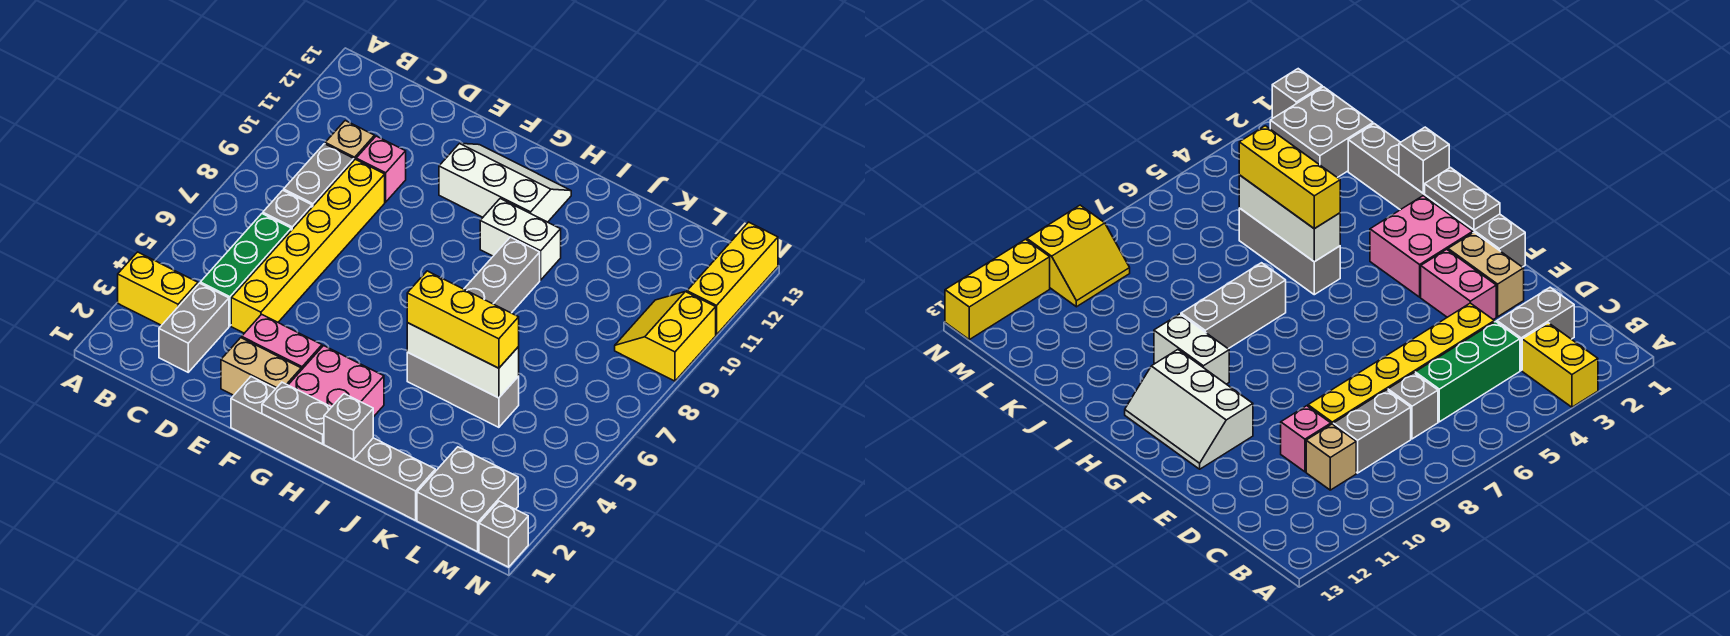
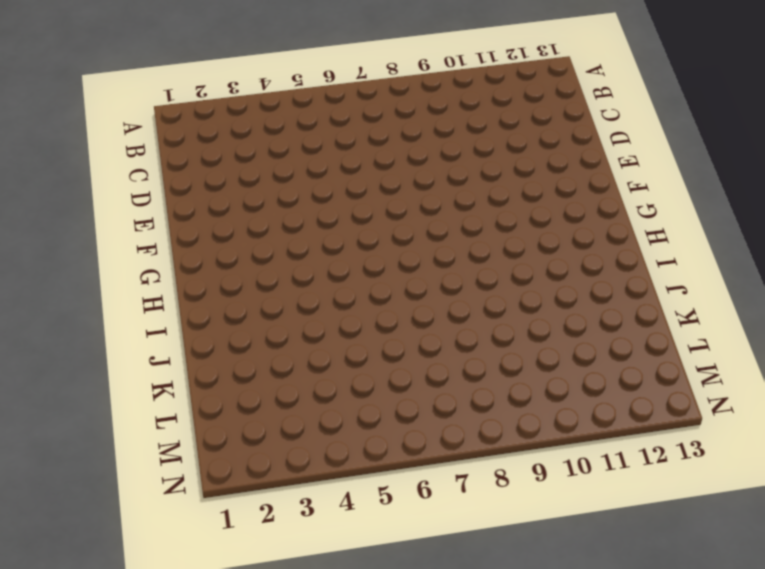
none -> yellow brick A3:B3 level 1
none -> grey brick C2:C3 level 1
none -> green brick C4:C6 level 1

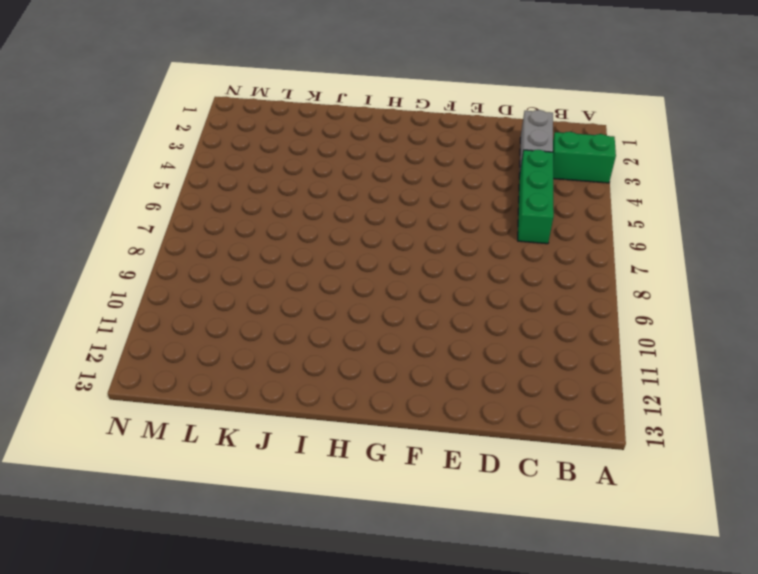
green brick A3:B3 level 1 -> yellow brick A3:B3 level 1
none -> grey brick C7 level 1
none -> grey brick C8:C9 level 1
none -> tan brick C10 level 1

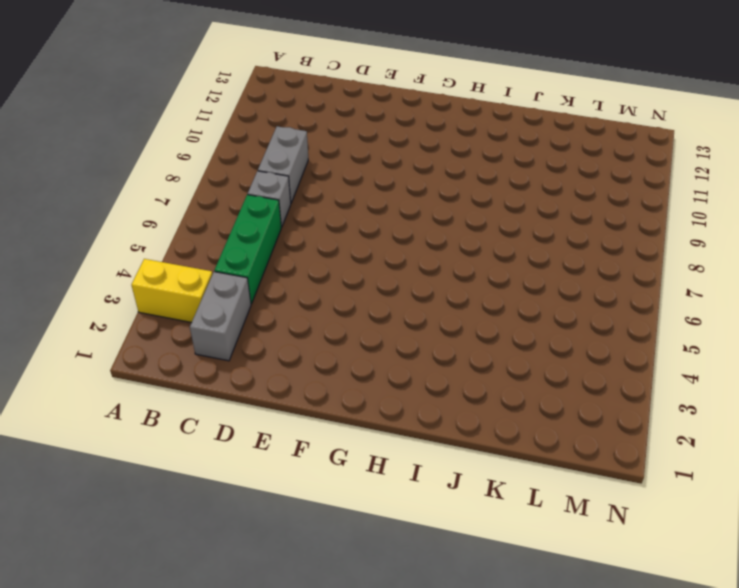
none -> tan brick C10 level 1
none -> yellow brick D4:D9 level 1
none -> pink brick D10 level 1

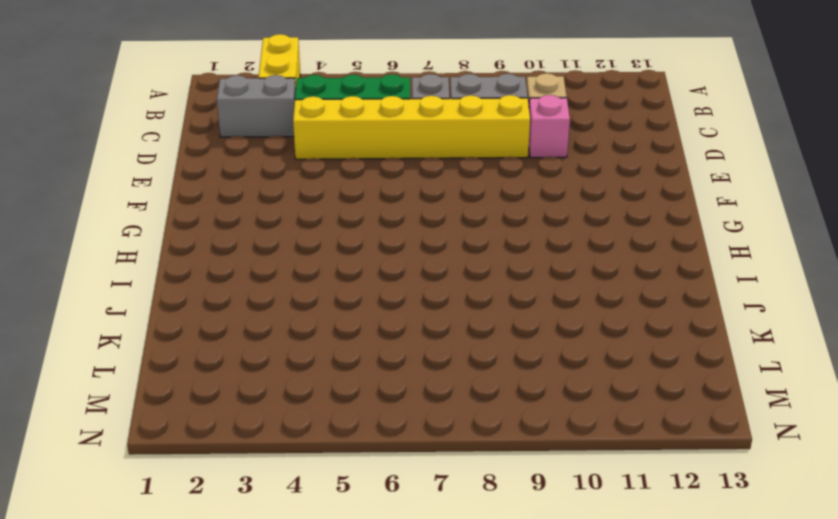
none -> tan brick E2:F2 level 1
none -> pink brick E3:F3 level 1
none -> grey brick F1:K1 level 1

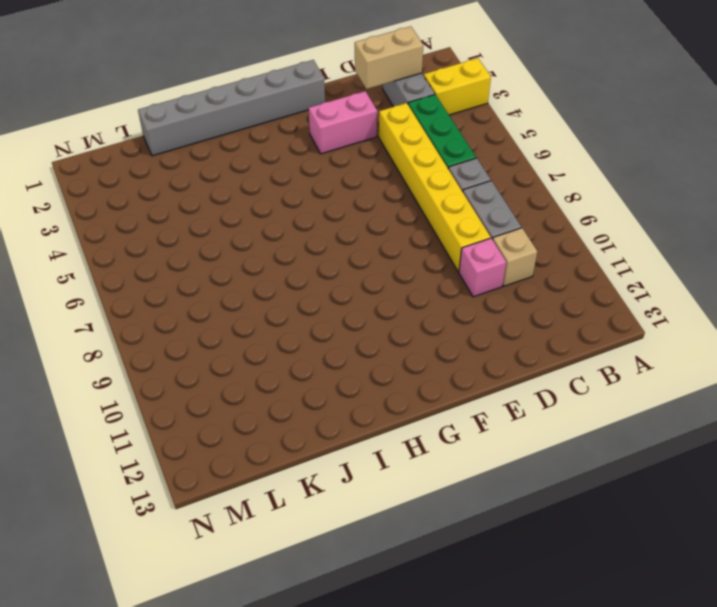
tan brick C2:D2 level 2 -> tan brick E2:F2 level 1
none -> white slope F11:H12 level 1 top 11
none -> pink brick G2:H3 level 1
none -> white brick H10:I10 level 1

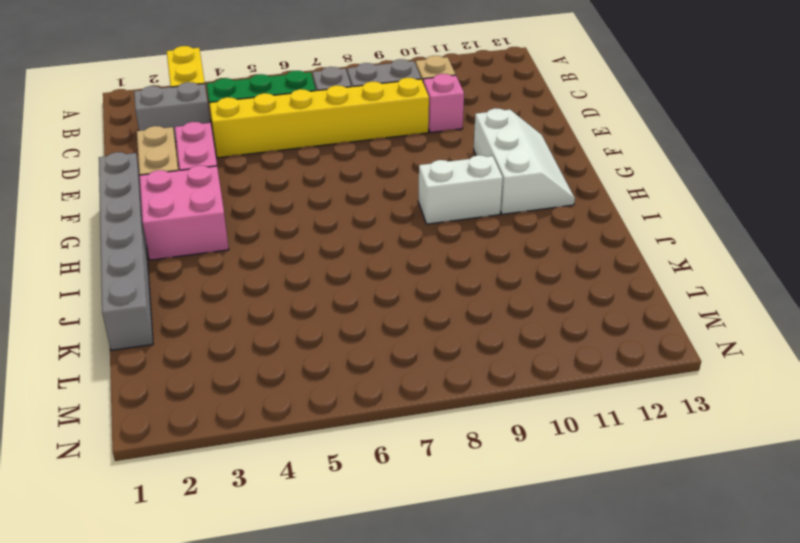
white brick H9:H10 level 1 -> white brick H10:I10 level 1
none -> grey brick I5:K5 level 1
none -> grey brick I7:I9 level 1
none -> grey brick L1:M2 level 1

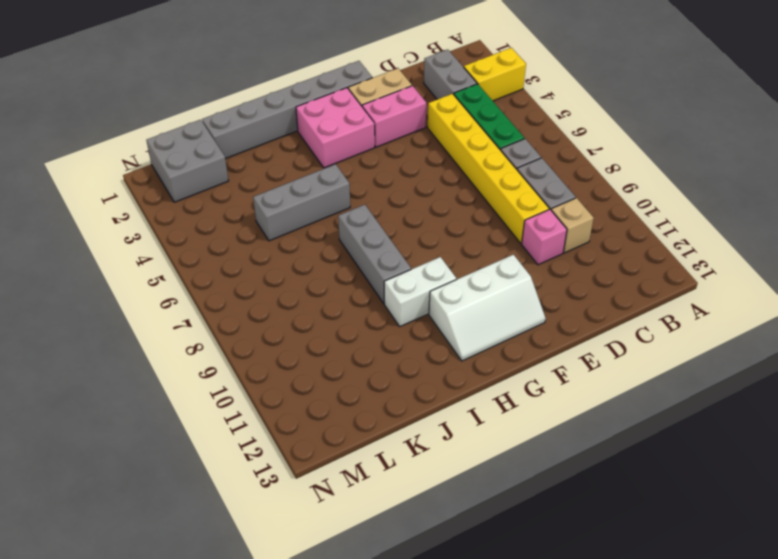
none -> yellow slope M9:N10 level 1 top N
none -> grey brick N1 level 1
none -> yellow brick N11:N13 level 1

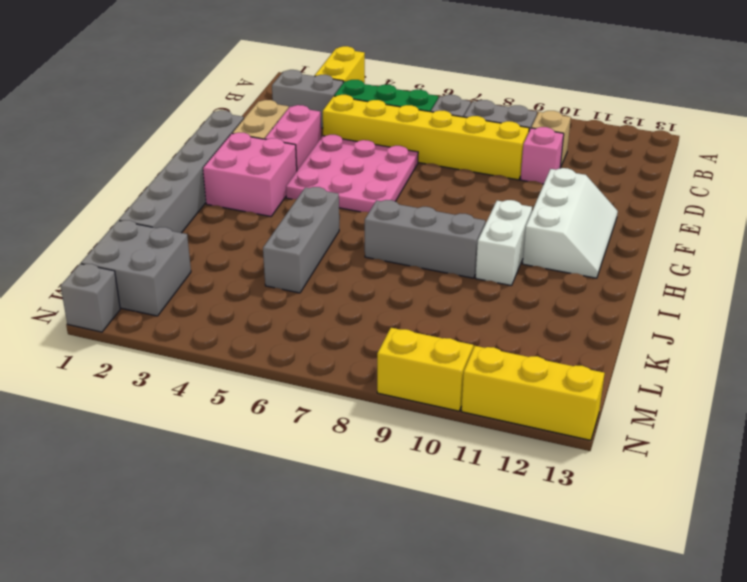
pink plate E4:G6 level 1 -> none
none -> grey plate G1:H1 level 2
none -> grey brick I1 level 2
none -> white brick I5:K5 level 2

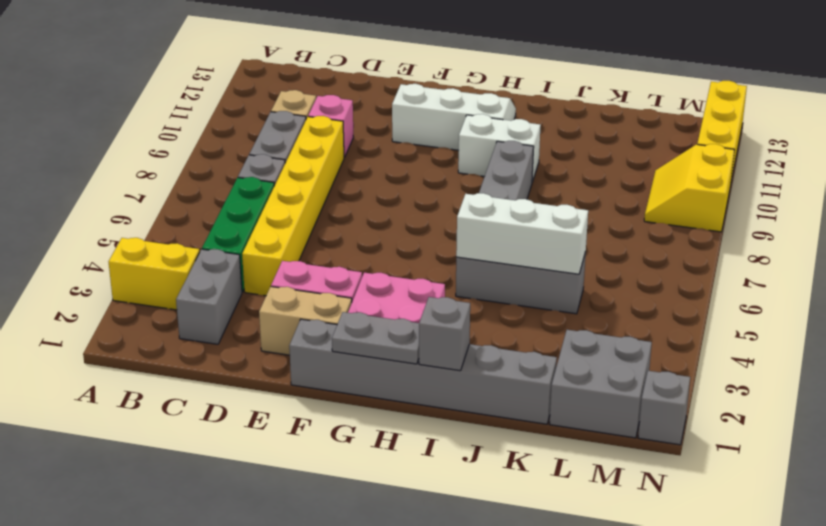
none -> yellow brick I5:K5 level 3

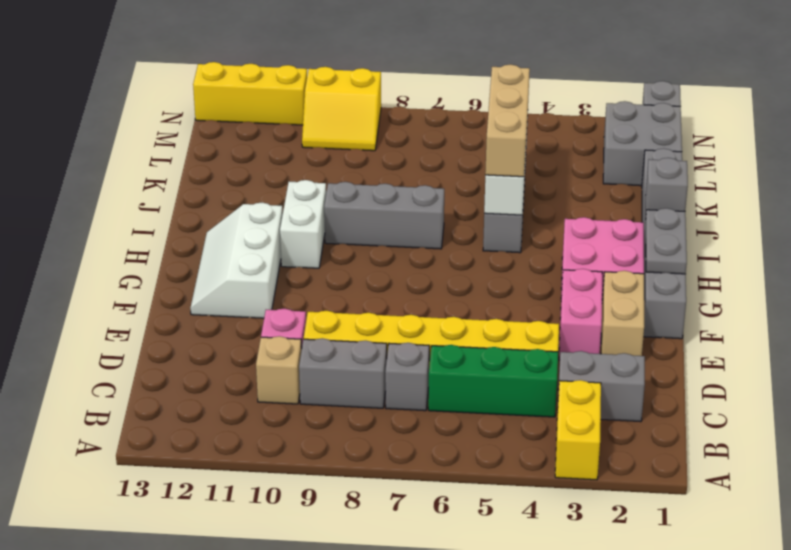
tan brick I5:K5 level 3 -> yellow brick I5:K5 level 3

